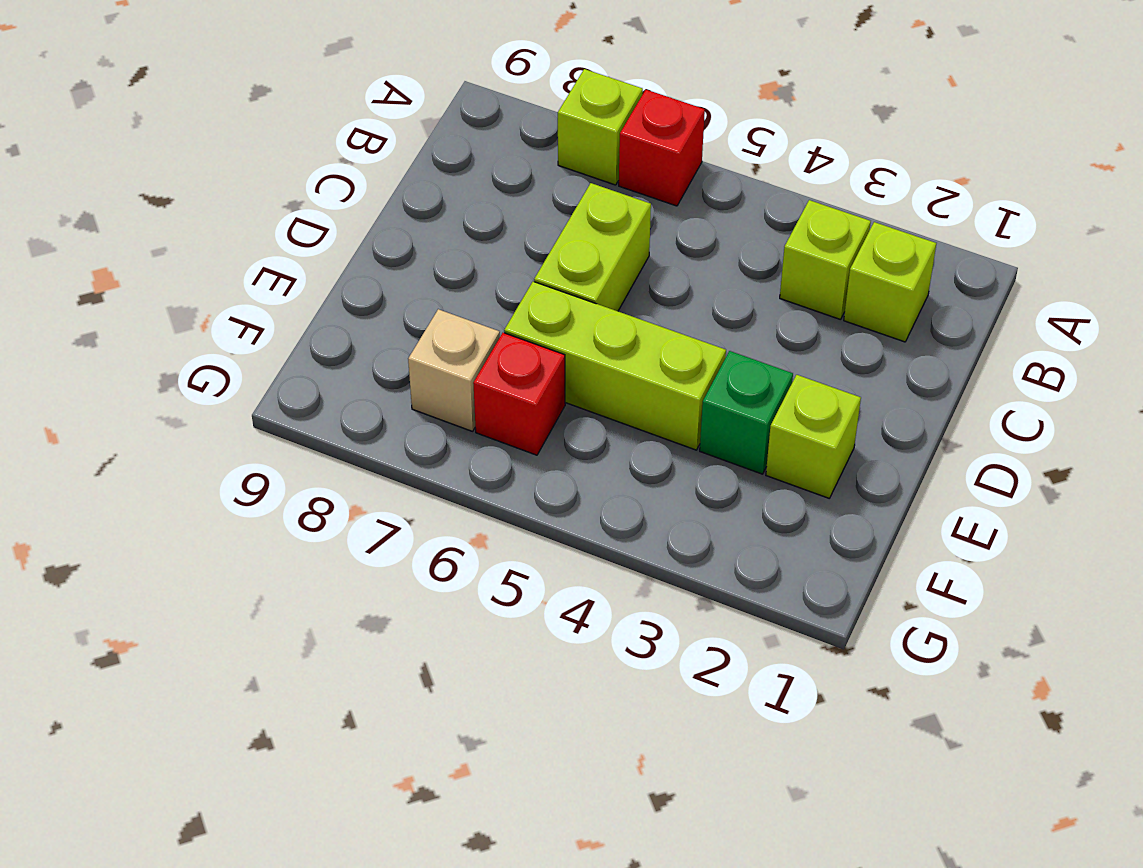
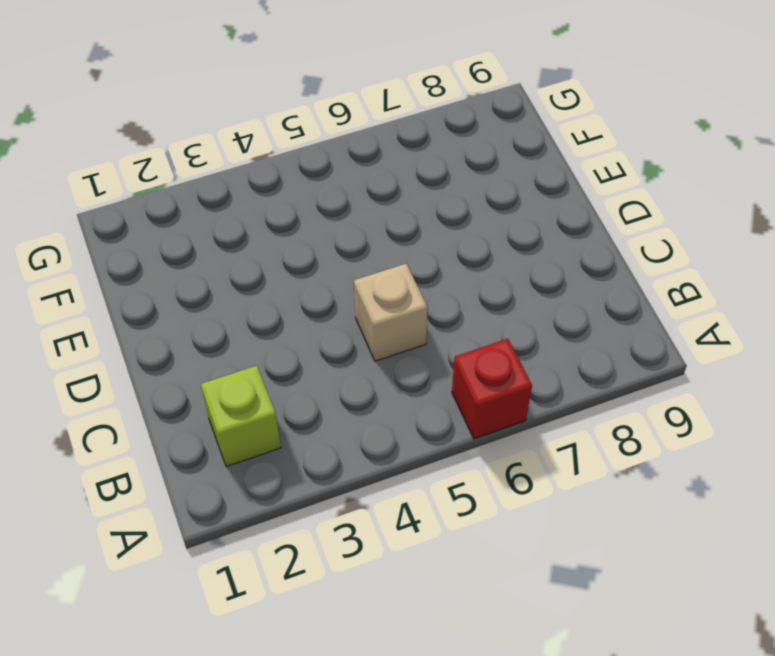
tan brick C5 level 1 -> tan brick F7 level 1
none -> lime brick A7 level 1
none -> lime brick B3 level 1

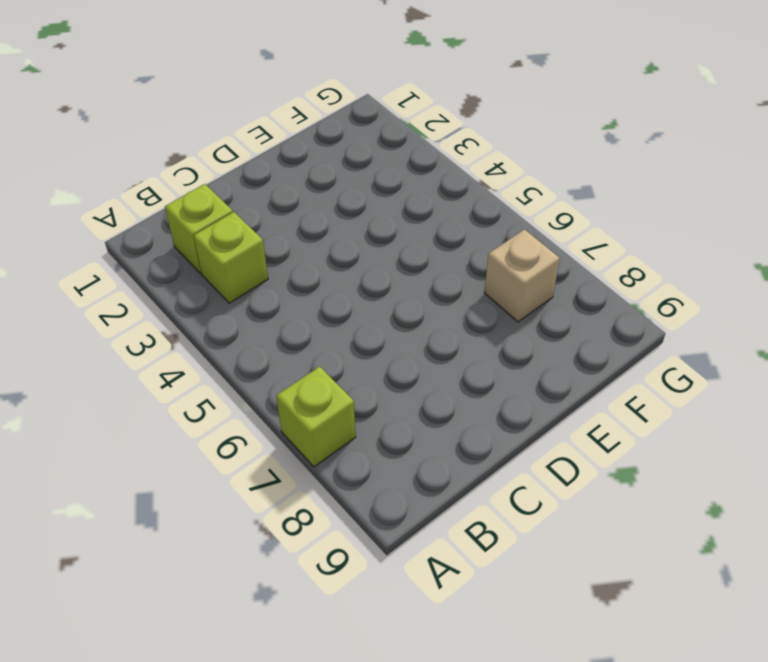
none -> red brick A6 level 1
none -> lime brick C6:D6 level 1

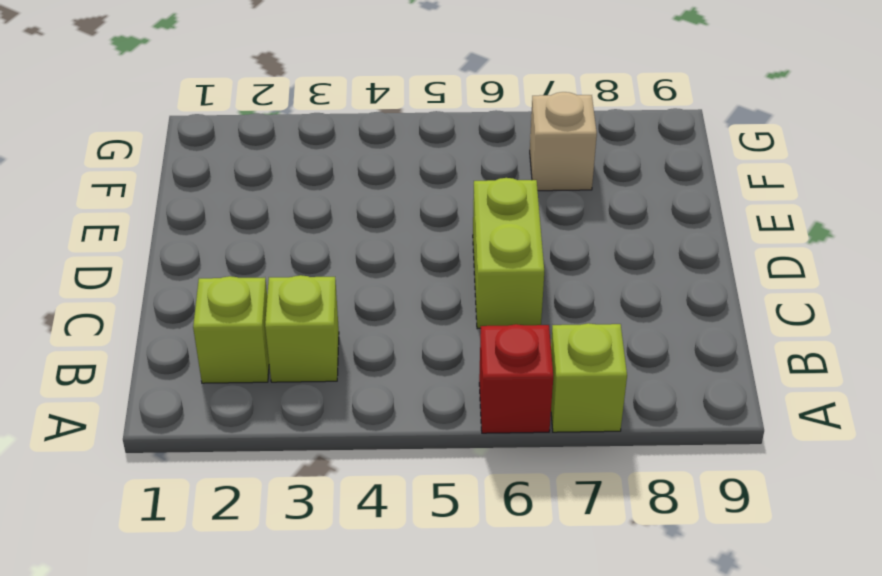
none -> lime brick E2 level 1
none -> green brick E3 level 1

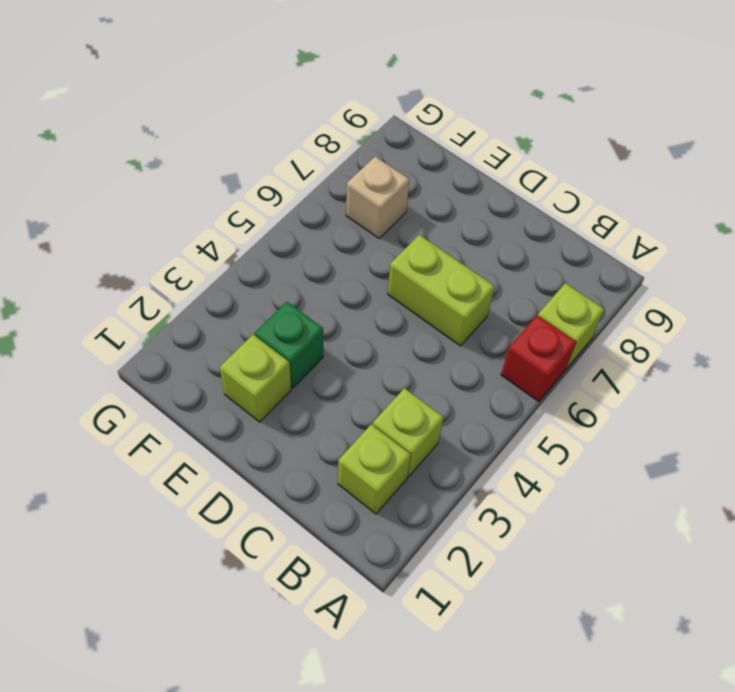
none -> lime brick E4:E6 level 1
none -> red brick F6 level 1

